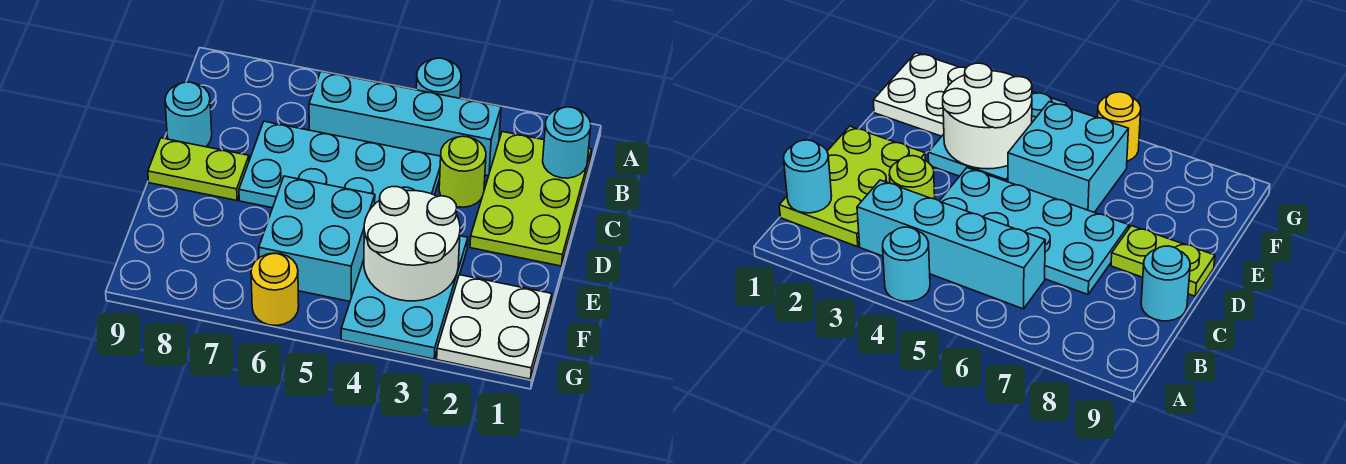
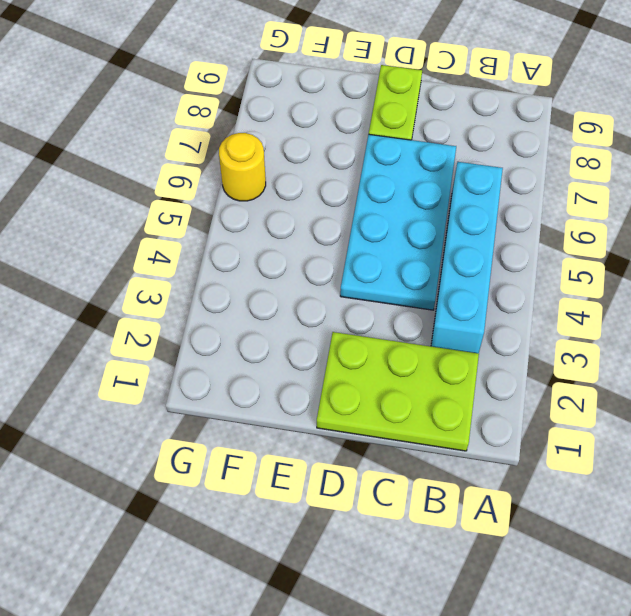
none -> cyan round brick A4 level 1
none -> lime round brick C3 level 1
none -> cyan round brick C9 level 1

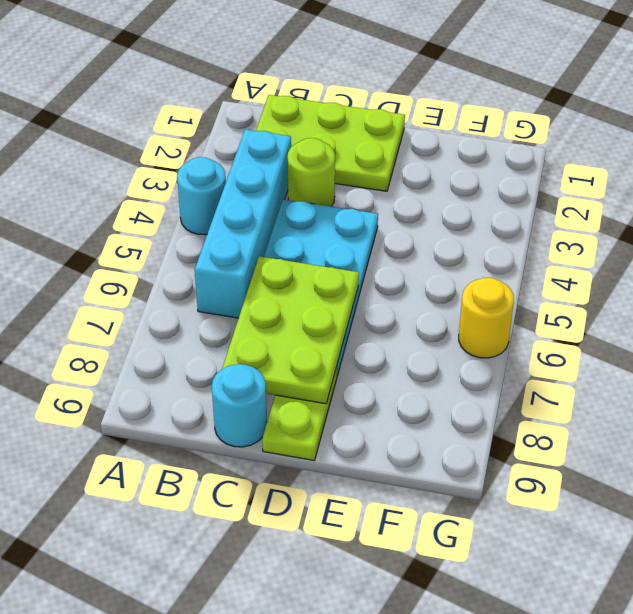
lime plate C6:D8 level 2 -> none
none -> cyan plate E3:G4 level 1
none -> cyan brick E5:F6 level 1
none -> white plate F1:G2 level 1

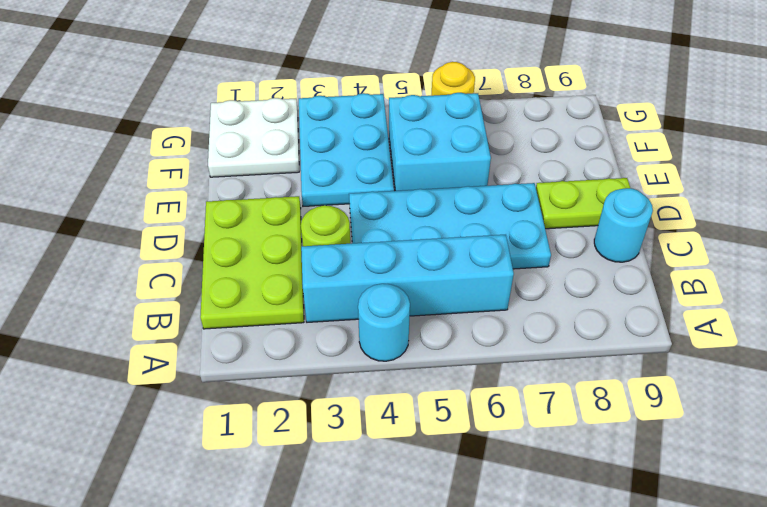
none -> cyan round brick B1 level 2
none -> white round brick E3:F4 level 2

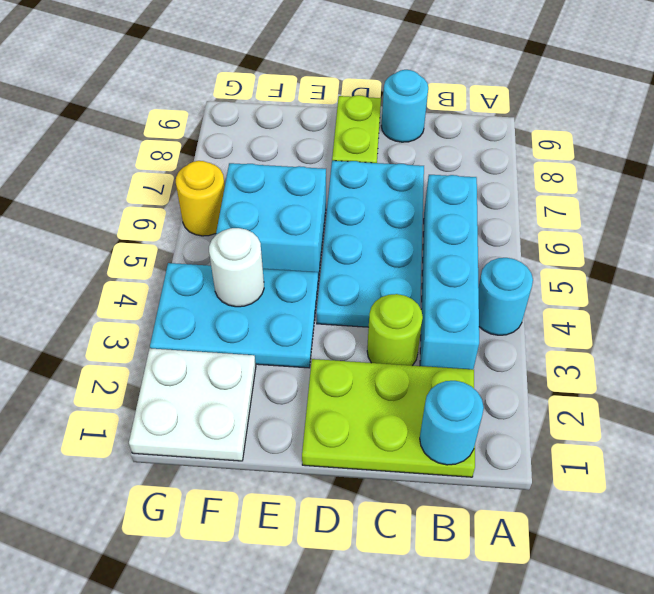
white round brick F4 level 2 -> white round brick E3:F4 level 2

